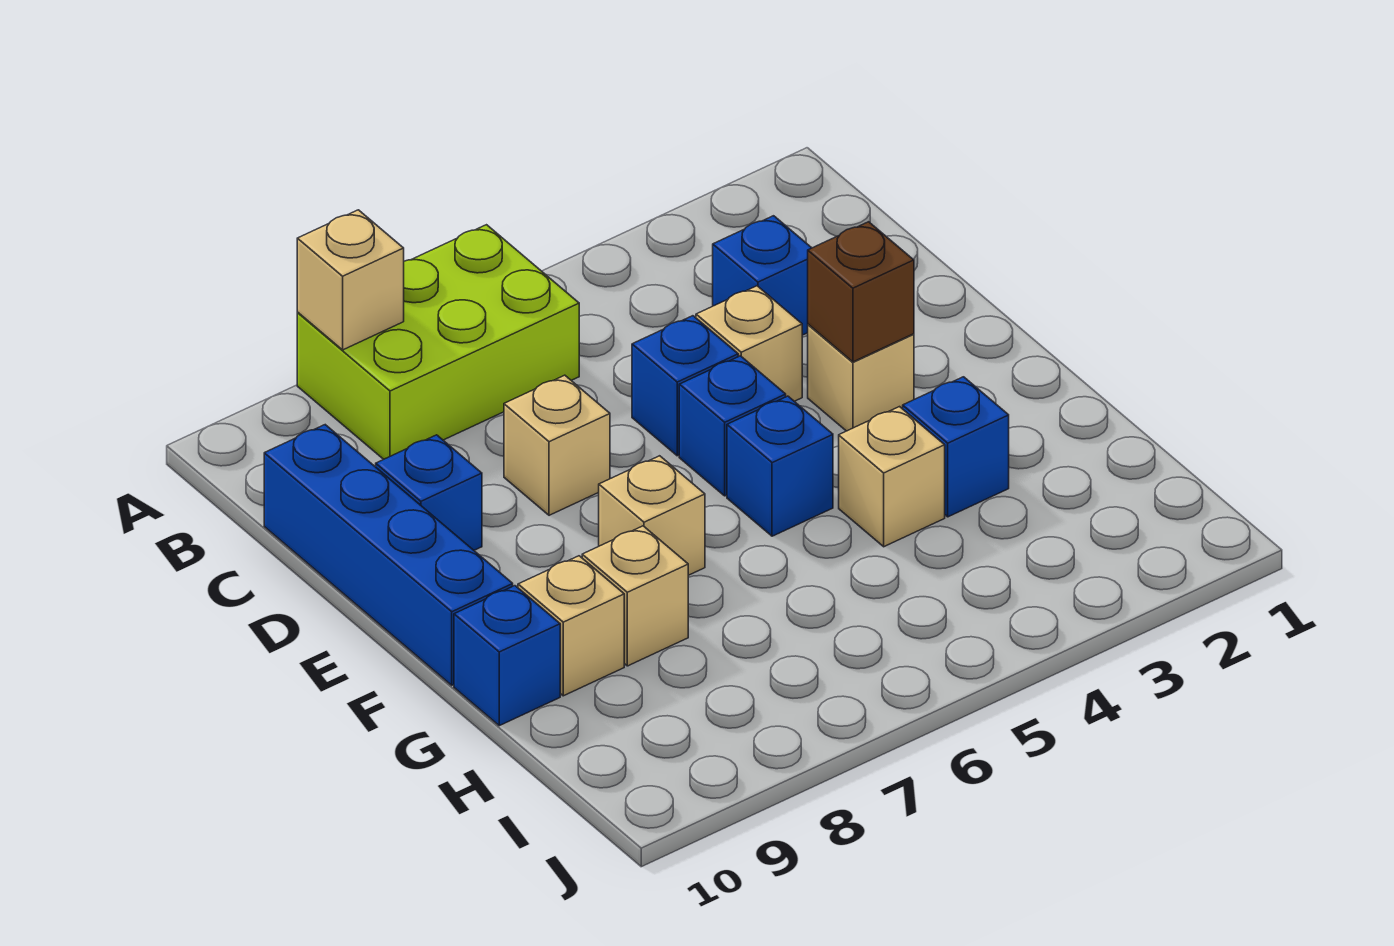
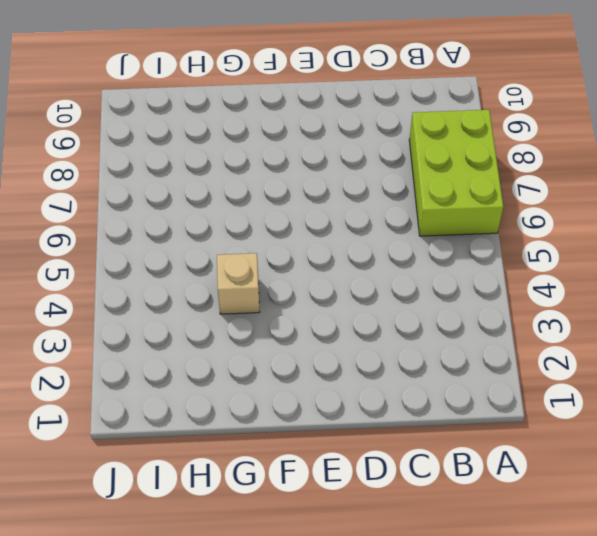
none -> blue brick C3 level 1
none -> blue brick C10:F10 level 1
none -> tan brick D4 level 1

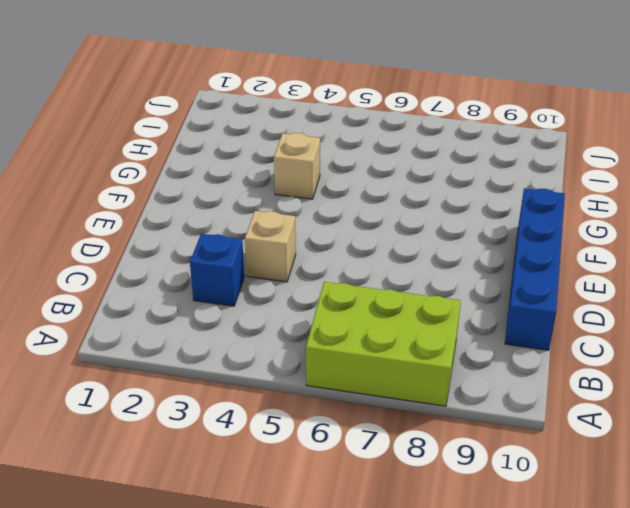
none -> blue brick D5 level 1
none -> tan brick D7 level 1
none -> blue brick D9 level 1

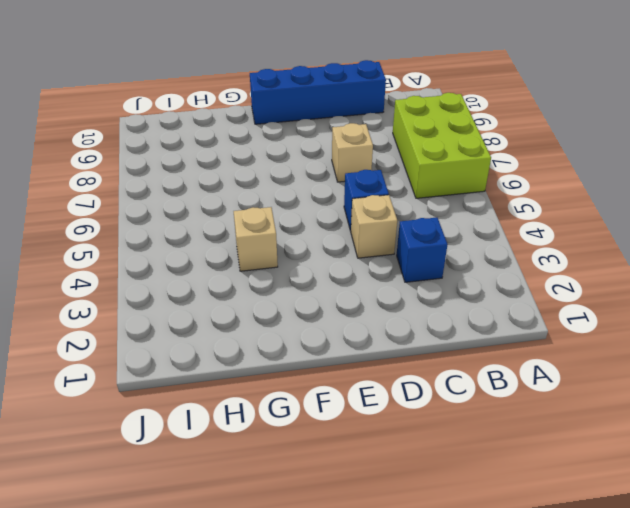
none -> blue brick D9 level 1
none -> tan brick E3 level 1
none -> blue brick E5 level 1

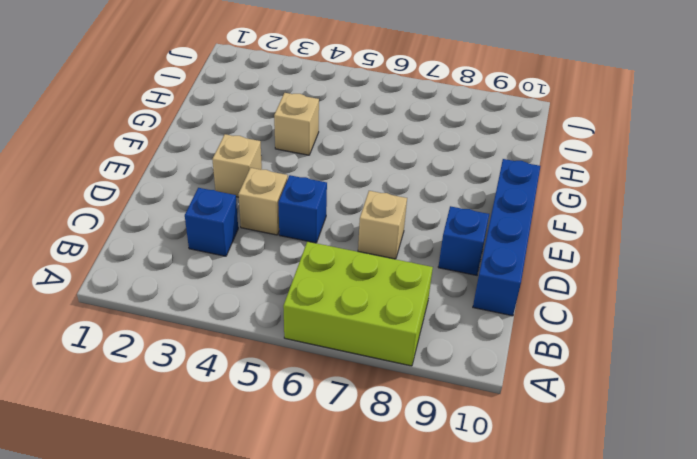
none -> blue brick E5 level 1
none -> blue brick F5 level 1
none -> tan brick F7 level 1

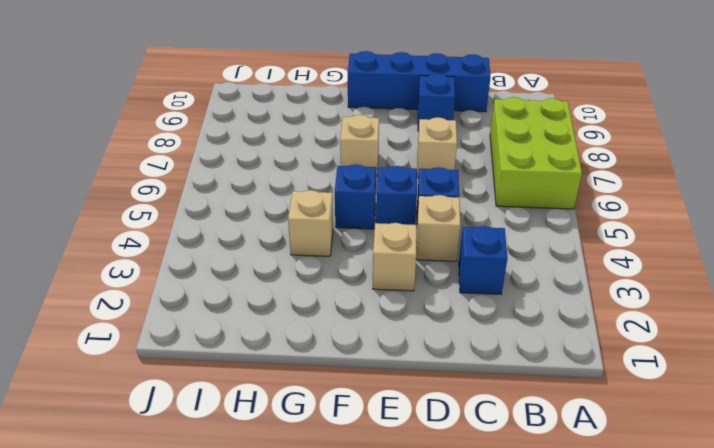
none -> blue brick G3 level 1
none -> tan brick G8 level 1
none -> tan brick G9 level 1

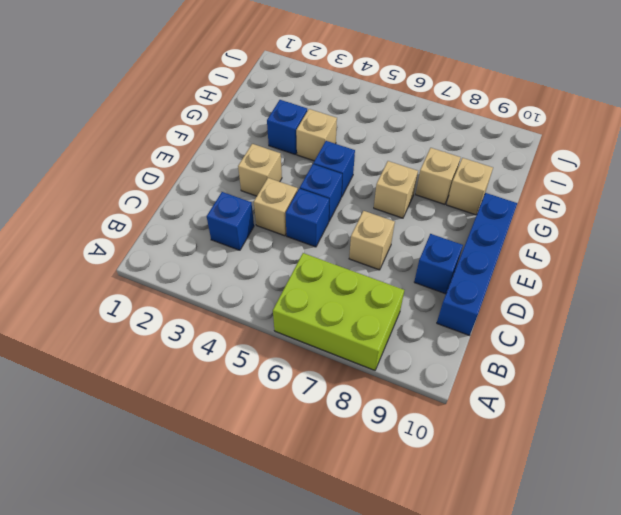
none -> blue brick G10 level 1
none -> tan brick A8 level 2
none -> brown brick E3 level 2

